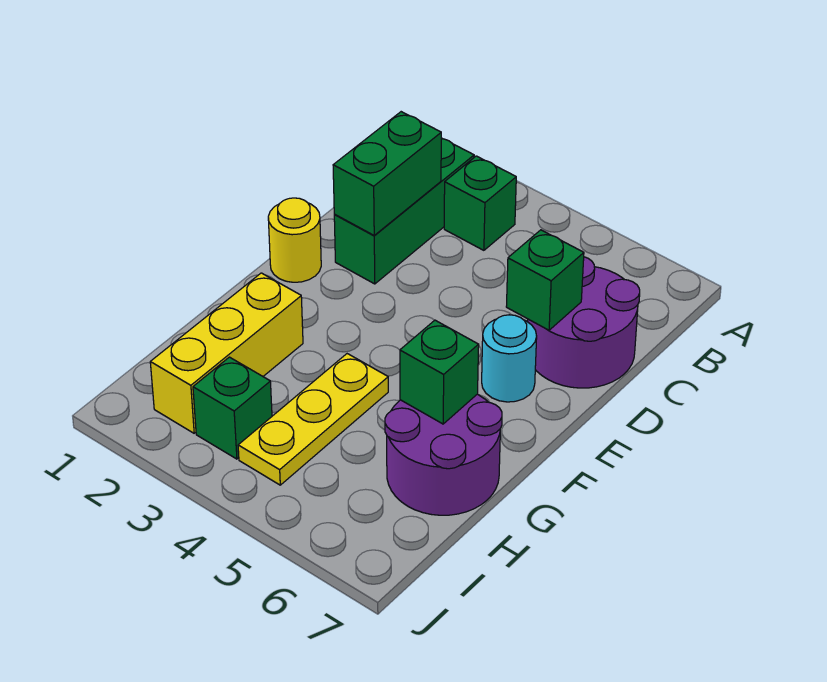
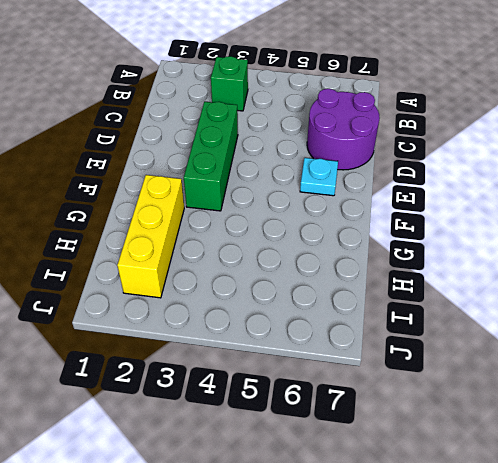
green brick D3:F3 level 1 -> green brick B2:D2 level 1
cyan plate E6 level 1 -> cyan round brick E6 level 1
none -> yellow round brick E1 level 1
none -> yellow plate G4:I4 level 1
none -> purple round brick G6:H7 level 1

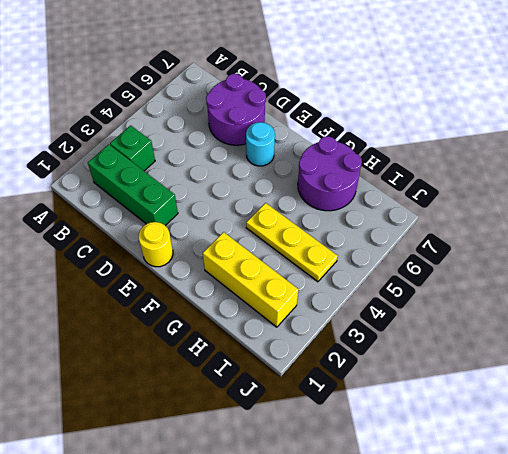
none -> green brick I3 level 1
none -> green brick C2:D2 level 2
none -> green brick D6 level 2

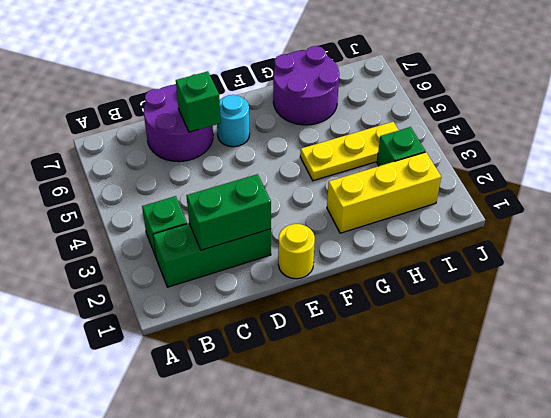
none -> green brick G6 level 2

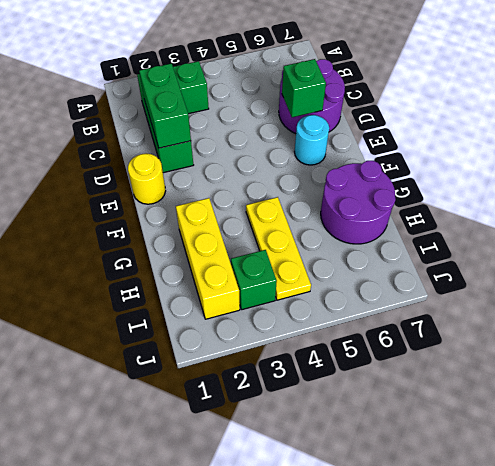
none -> green brick G6 level 2

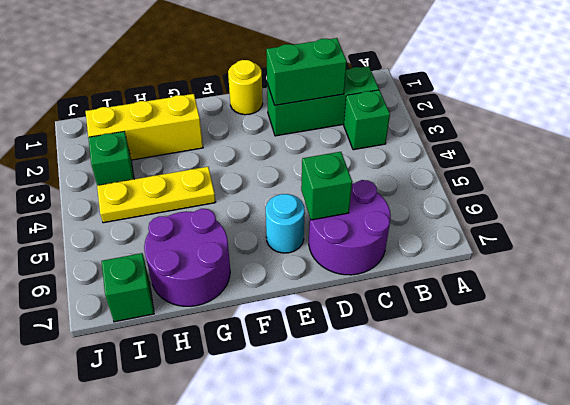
green brick I7 level 1 -> green brick G6 level 2

